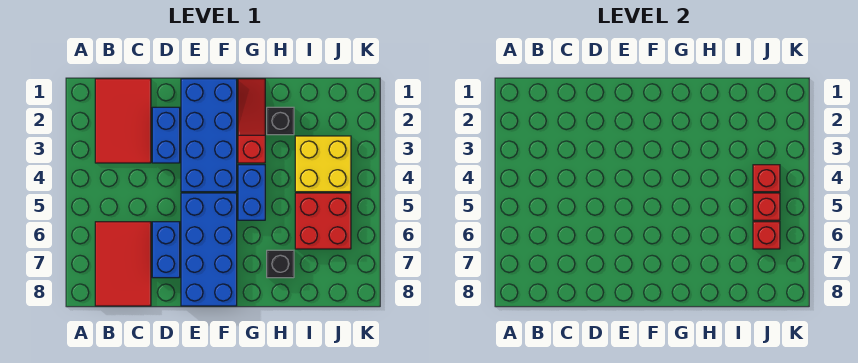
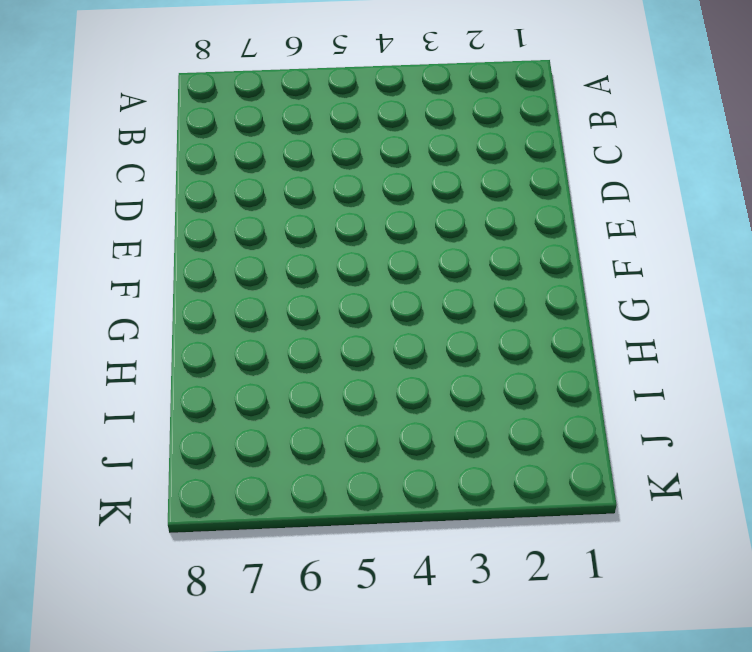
none -> red tile B1:C3 level 1
none -> red tile B6:C8 level 1
none -> blue brick D2:D3 level 1

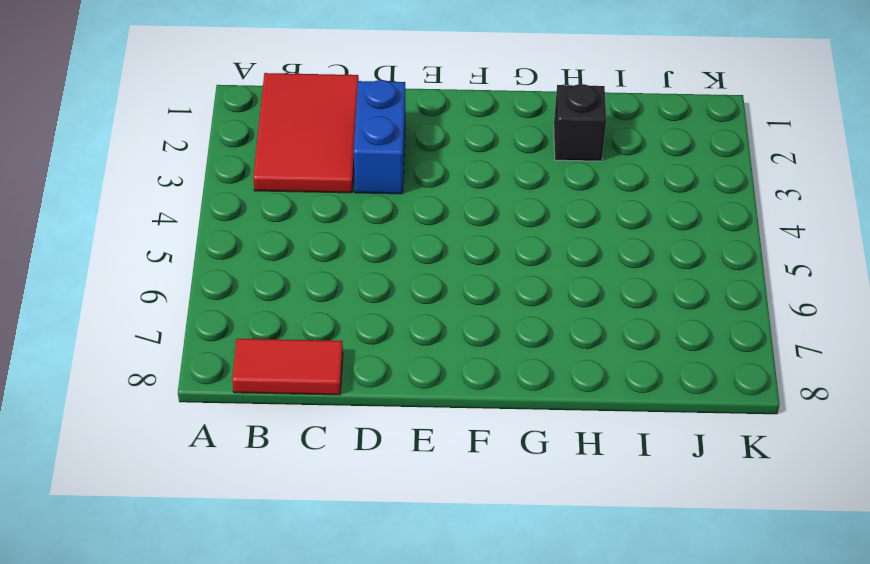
red tile B8:C8 level 1 -> red tile B6:C8 level 1
none -> blue brick D6:D7 level 1
none -> blue brick E1:F4 level 1
none -> blue brick E5:F8 level 1

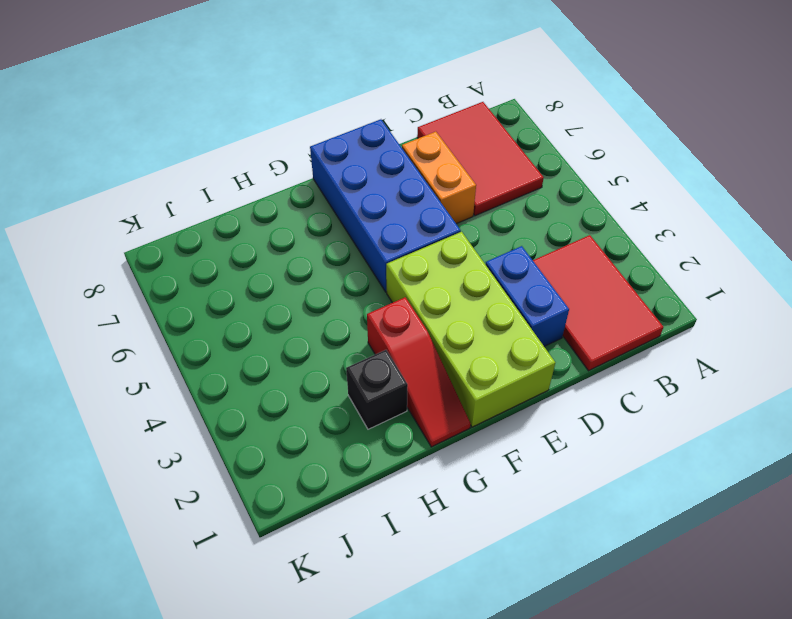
orange brick D6:D7 level 1 -> blue brick D6:D7 level 1
lime brick E1:F4 level 1 -> blue brick E1:F4 level 1
none -> blue brick G4:G5 level 1
none -> black brick H7 level 1
none -> yellow brick I3:J4 level 1

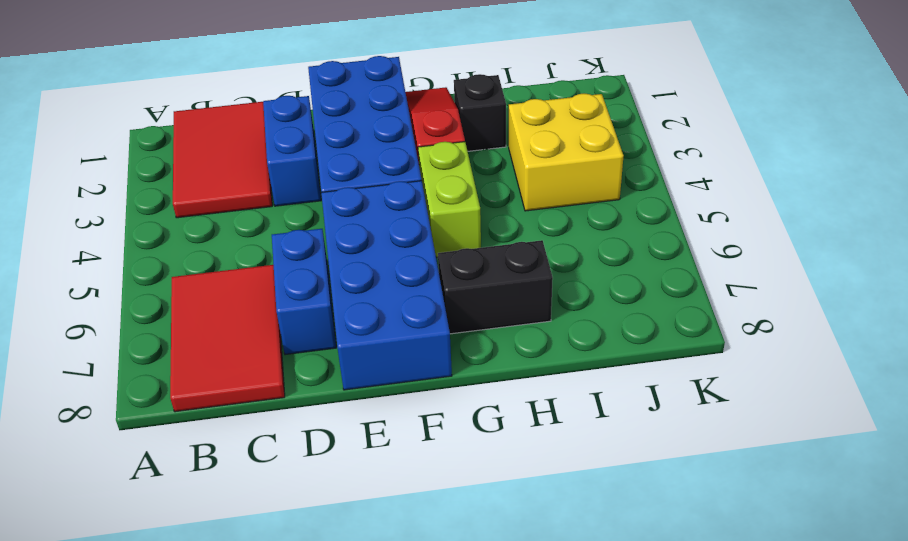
lime brick G4:G5 level 1 -> blue brick G4:G5 level 1
black brick G7:H7 level 1 -> black brick H7 level 1
none -> red brick I5:J6 level 1
none -> red brick J4 level 2
none -> red brick J5 level 2

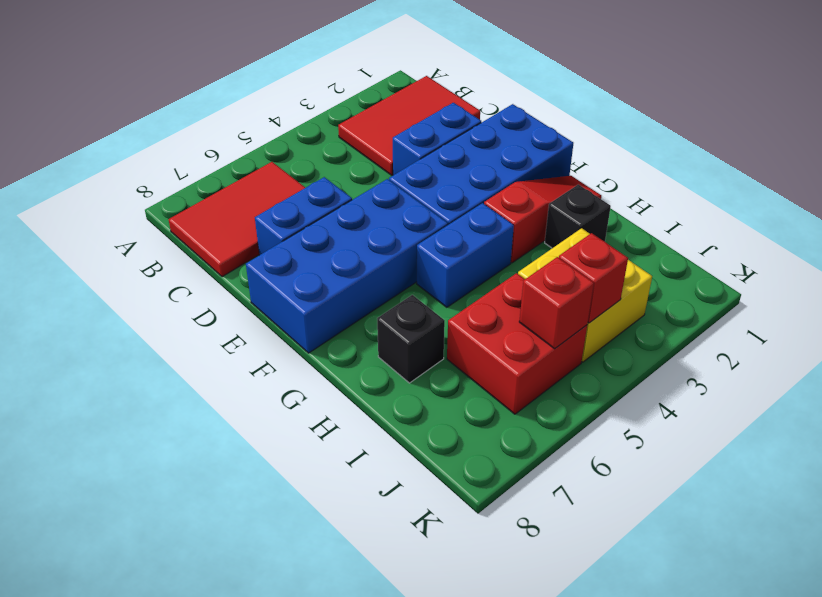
none -> red brick J6 level 2

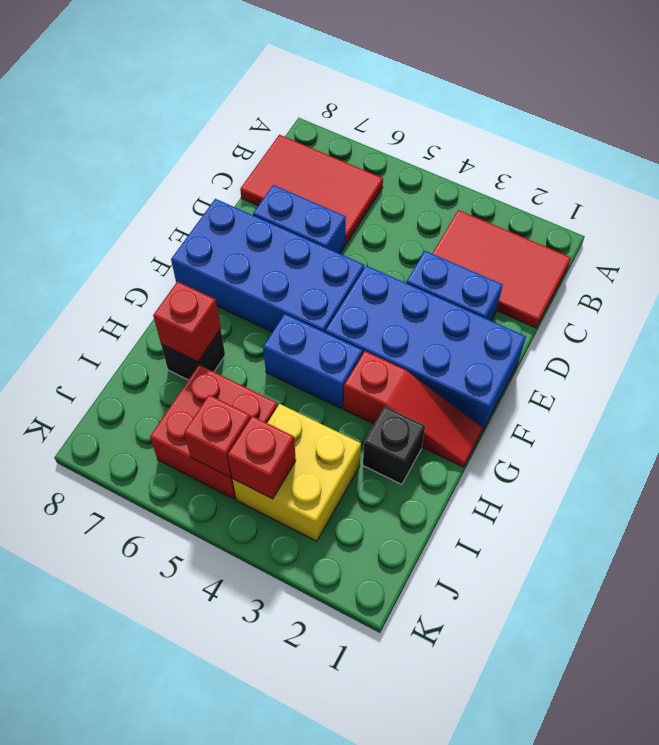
red brick H7 level 2 -> red brick J6 level 2

